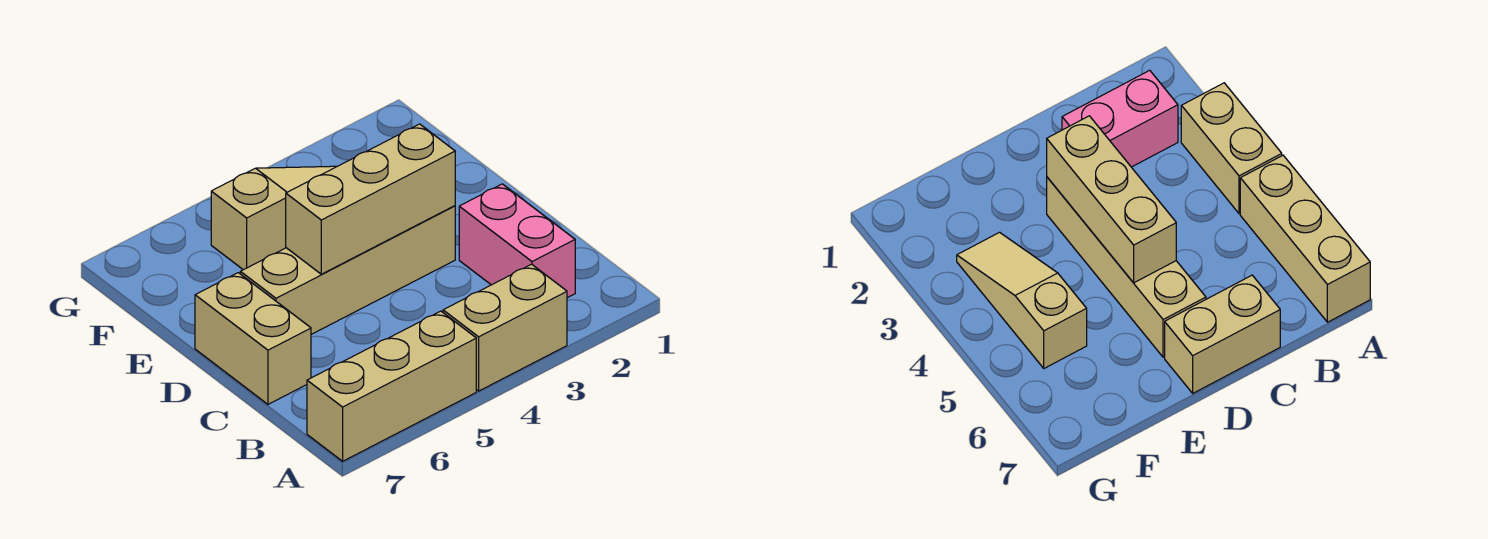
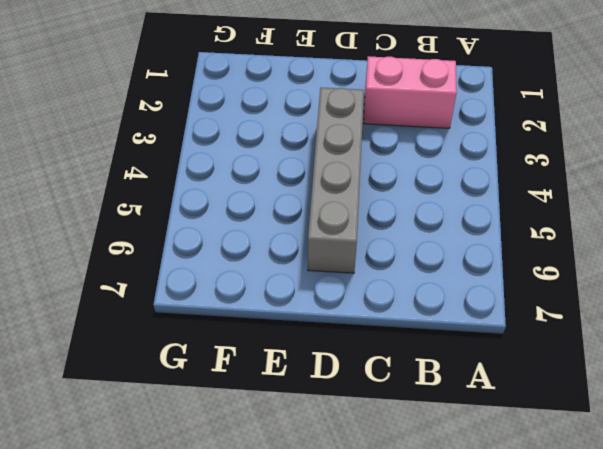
grey brick D3:D6 level 1 -> tan brick D3:D6 level 1
none -> tan brick A3:A4 level 1
none -> tan brick A5:A7 level 1

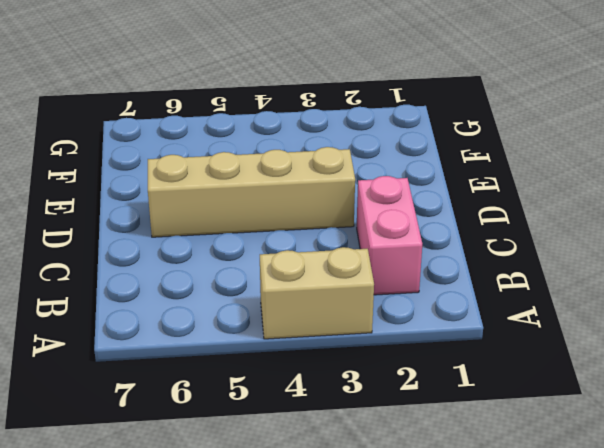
none -> tan brick A5:A7 level 1
none -> tan brick C7:D7 level 1

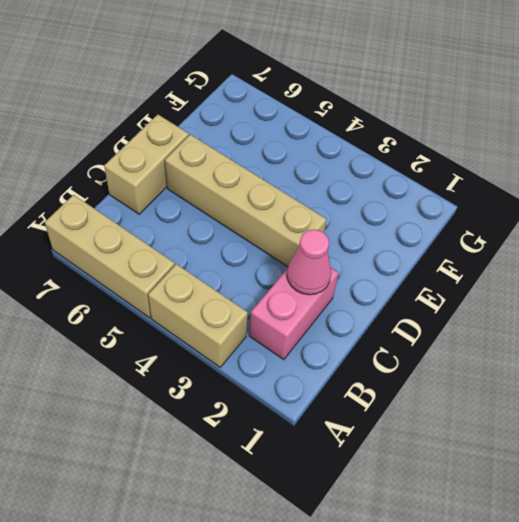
pink cone C2 level 2 -> none
none -> tan slope F3:F5 level 1 top 5
none -> tan brick D3:D5 level 2

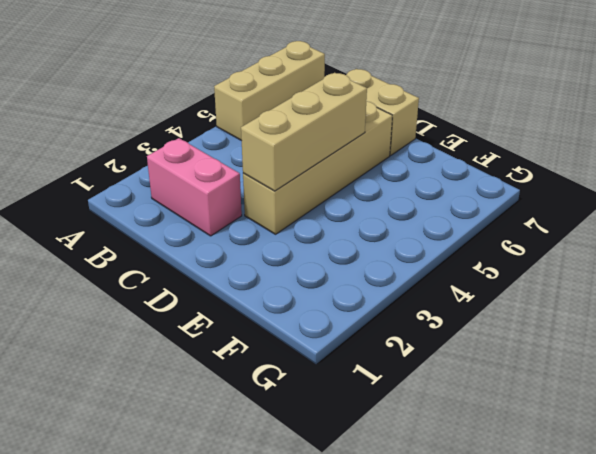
none -> tan brick A3:A4 level 1
none -> tan slope F3:F5 level 1 top 5

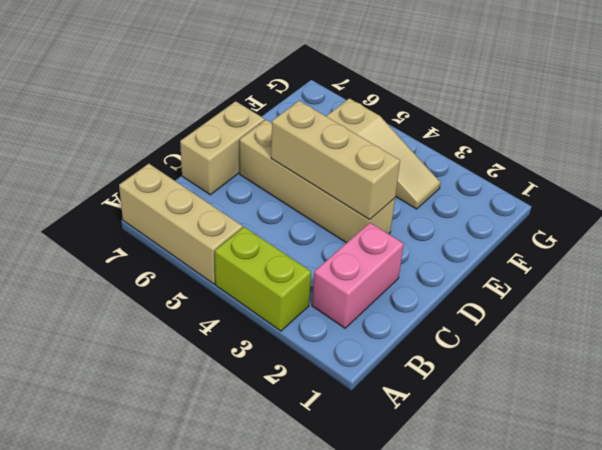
lime brick A3:A4 level 1 -> tan brick A3:A4 level 1

